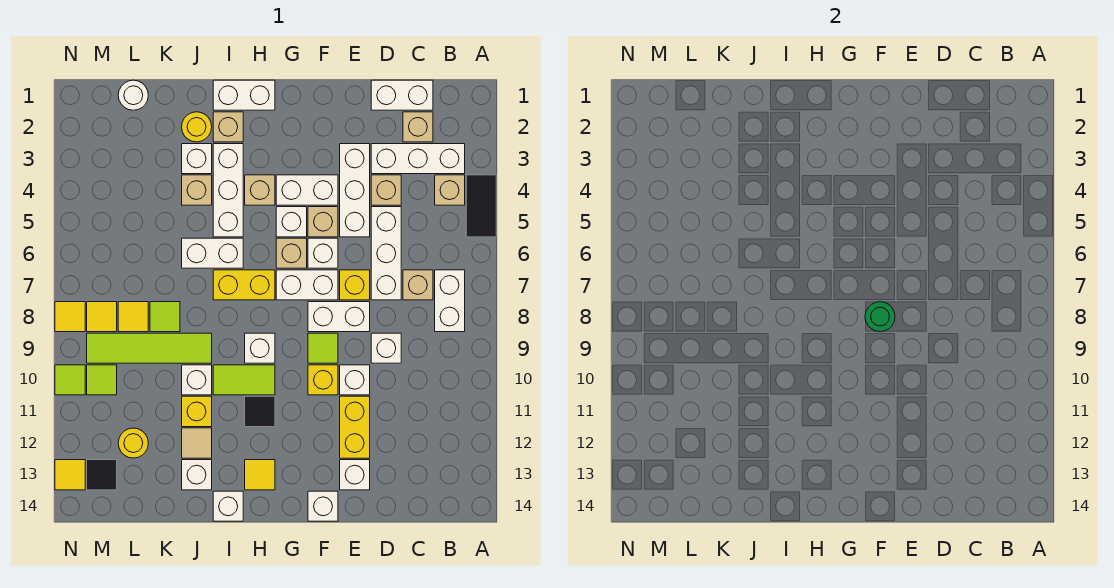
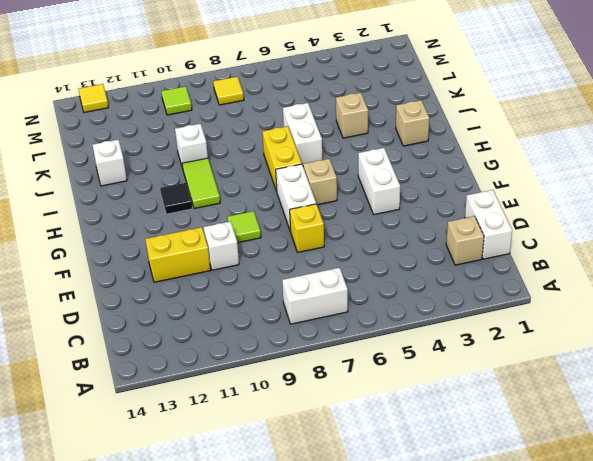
none -> black tile A4:A5 level 1
none -> white brick B3:D3 level 1
none -> tan brick B4 level 1
none -> tan brick C7 level 1

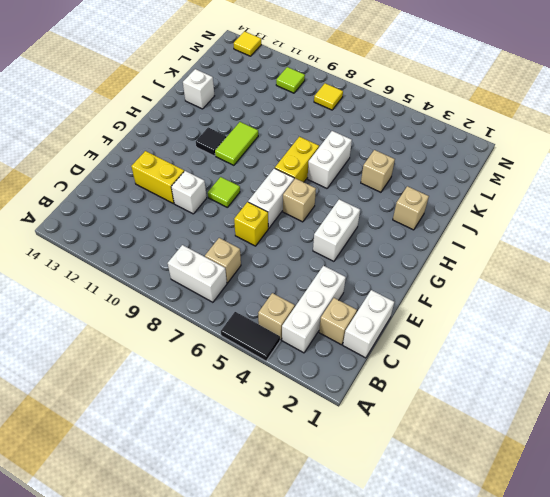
none -> tan brick D4 level 1
none -> white brick D5:D7 level 1
none -> white brick D9 level 1
none -> white brick E3:E5 level 1

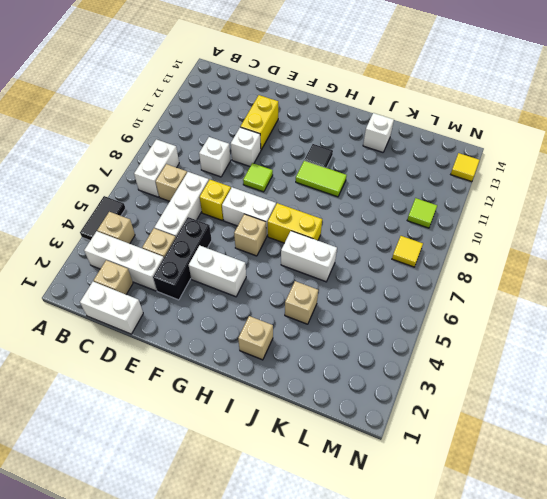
black brick E3:E5 level 1 -> white brick E3:E5 level 1
none -> white brick E8:F8 level 1
none -> white brick E13 level 1
none -> tan brick F5 level 1
none -> white brick F6 level 1

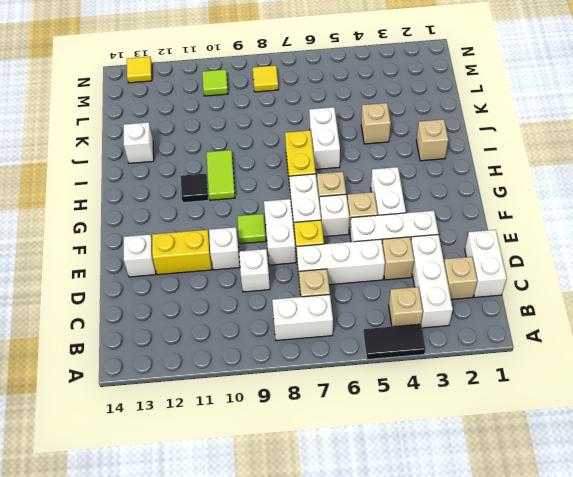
none -> yellow brick F10 level 1
none -> white brick F14 level 1
none -> white brick G5 level 1
none -> white brick H1:I1 level 1

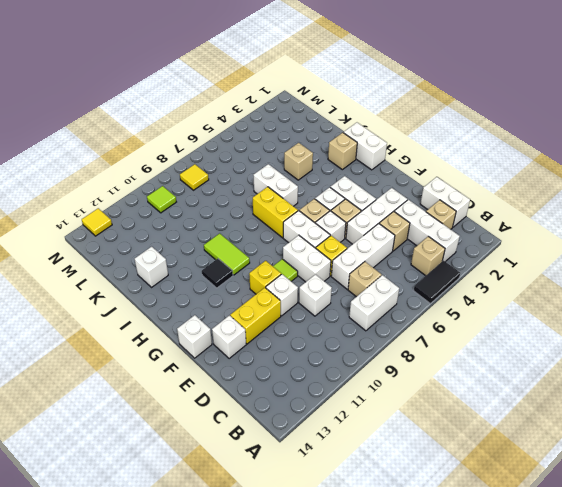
none -> tan brick H4 level 1
none -> white brick H9 level 1
none -> yellow tile H13 level 1
none -> white brick I3:I5 level 1

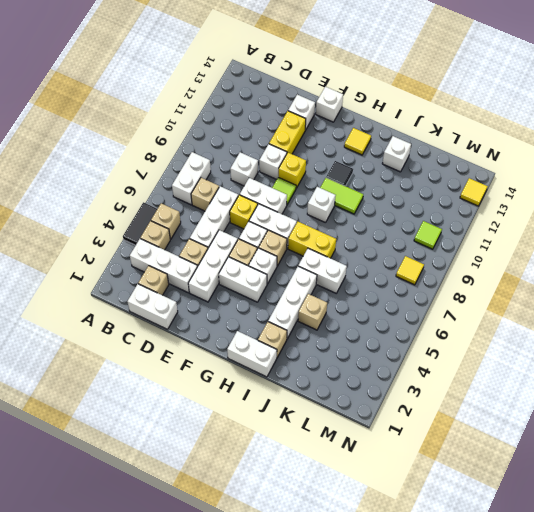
tan brick B5 level 1 -> tan brick H4 level 1
none -> white brick I14 level 1
none -> yellow round brick J2 level 1
none -> white brick J3 level 1
none -> lime tile J9:M9 level 1

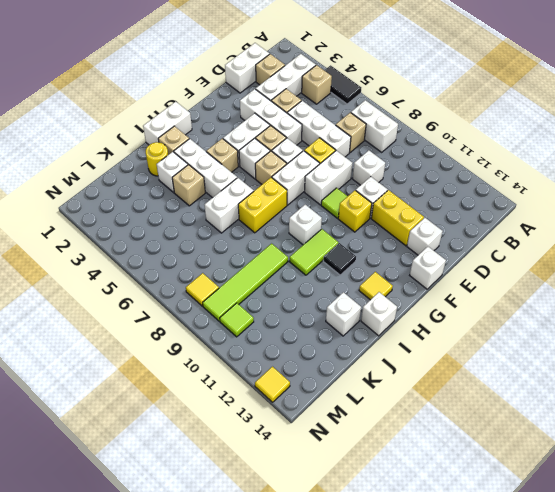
none -> white brick J10 level 1
none -> yellow brick J11 level 1
none -> tan tile J12 level 1
none -> lime tile K8 level 1

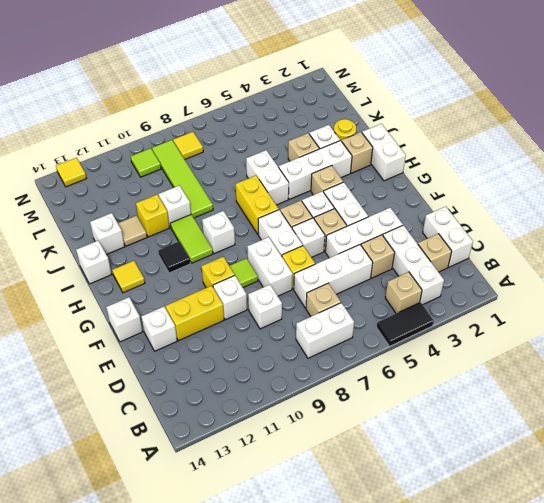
none -> lime tile K8 level 1
none -> white round brick L1 level 1
none -> yellow tile L8 level 1
none -> yellow round brick L12 level 1

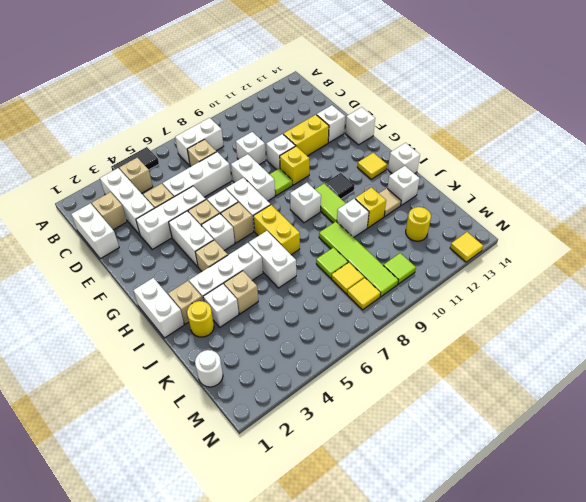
none -> yellow brick E7 level 1
none -> black tile M13 level 1
none -> yellow tile N8 level 1
none -> lime tile N10 level 1

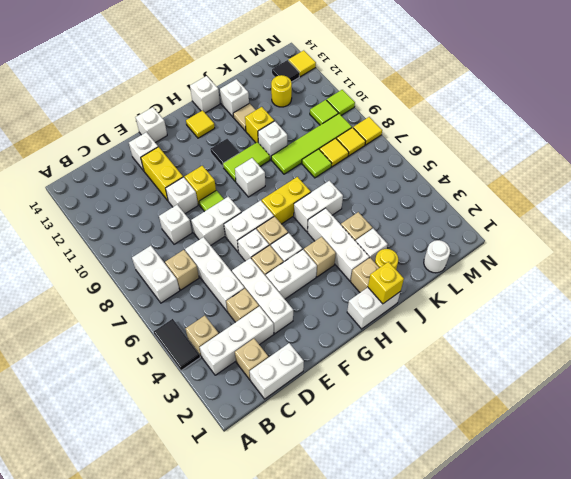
yellow brick I1 level 2 -> yellow brick E7 level 1
none -> green round brick F8 level 2

